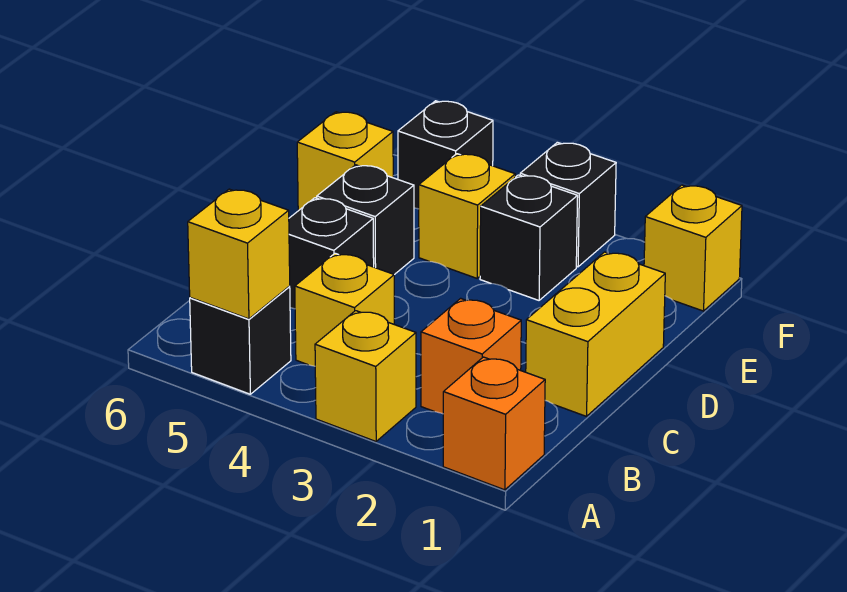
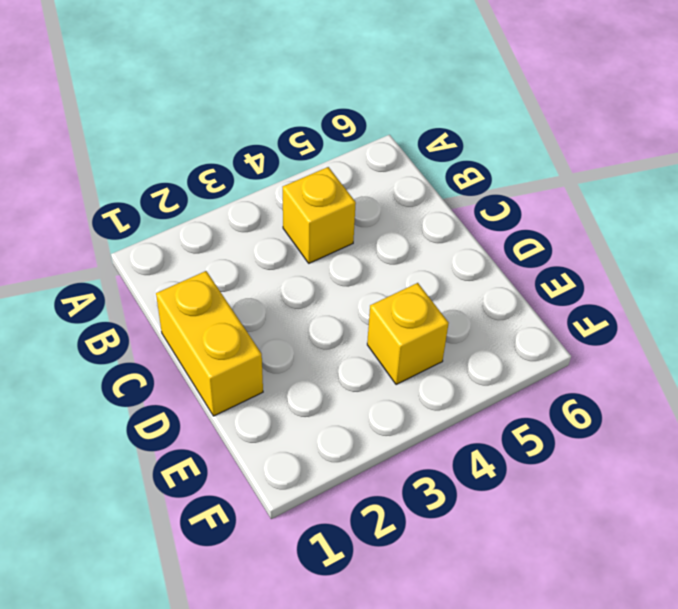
none -> orange brick A1 level 1
none -> yellow brick A3 level 1
none -> black brick A5 level 1

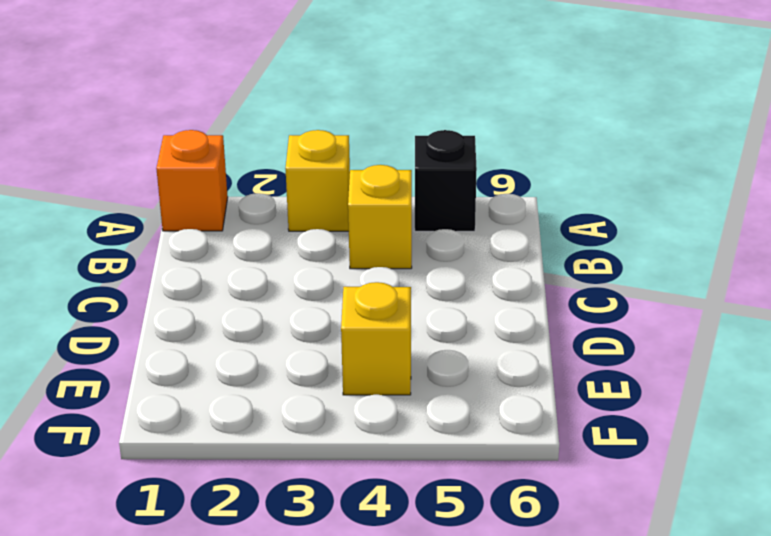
none -> orange brick B2 level 1
none -> yellow brick C1:D1 level 1
none -> black brick C5 level 1

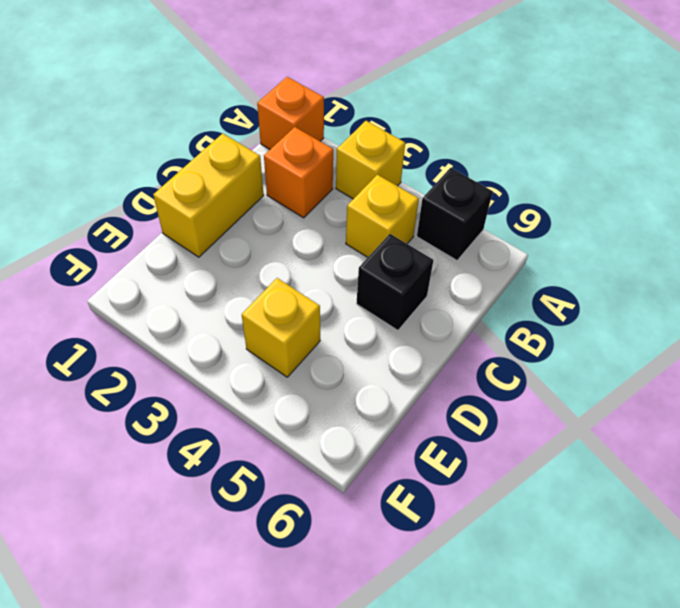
none -> black brick D5 level 1
none -> black brick E3 level 1
none -> yellow brick E6 level 1

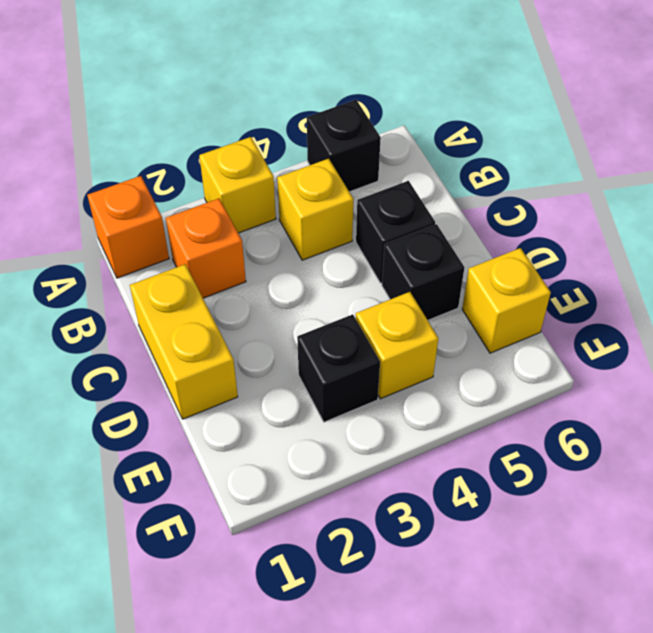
none -> yellow brick F1 level 1
none -> black brick F3 level 1
none -> black brick F5 level 1

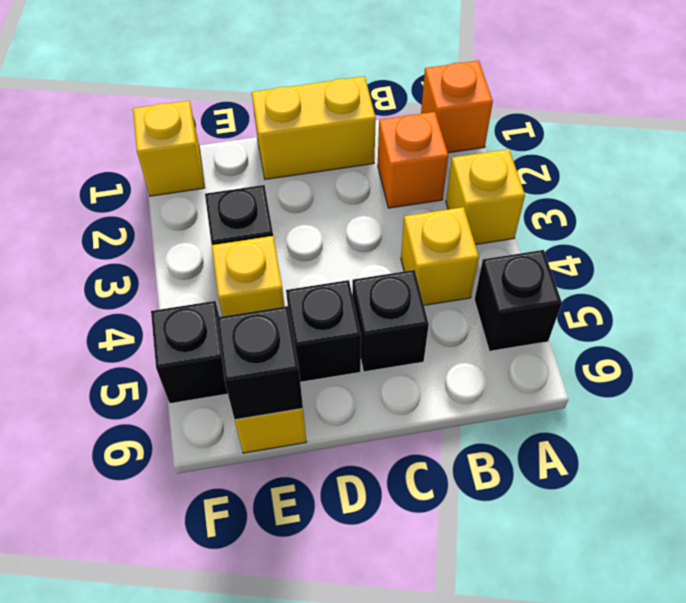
black brick E6 level 2 -> black brick F3 level 1
none -> yellow brick A5 level 2

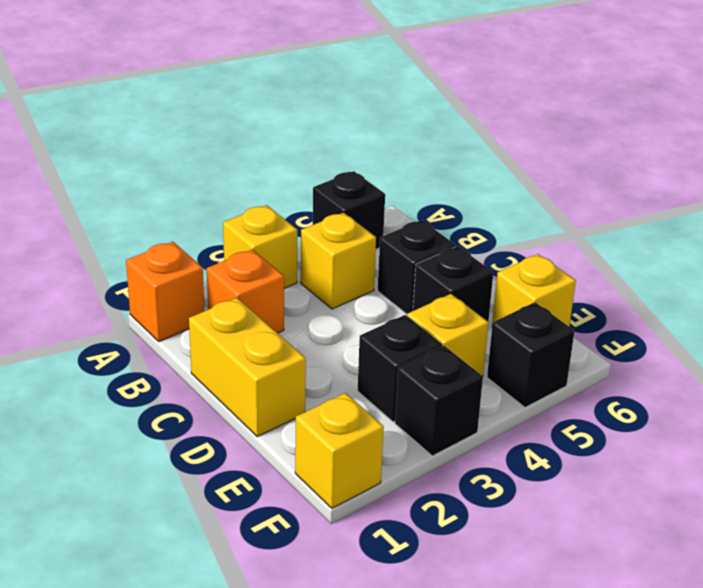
none -> yellow brick A5 level 2

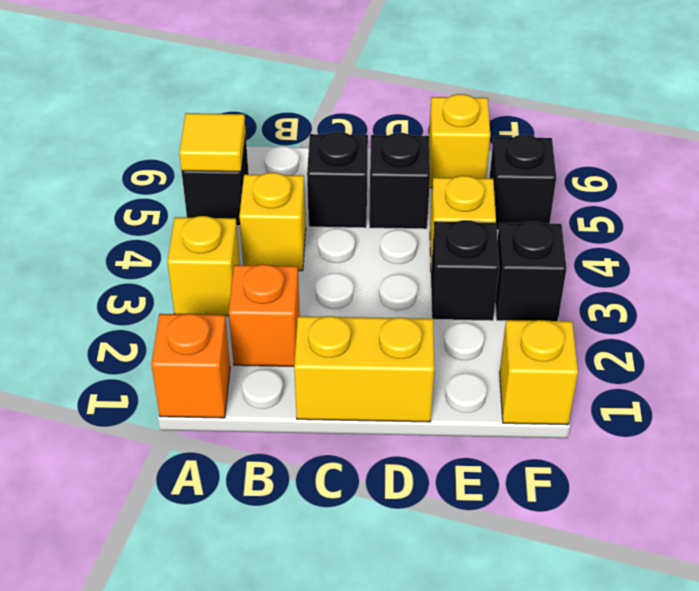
yellow tile A5 level 2 -> yellow brick A5 level 2

